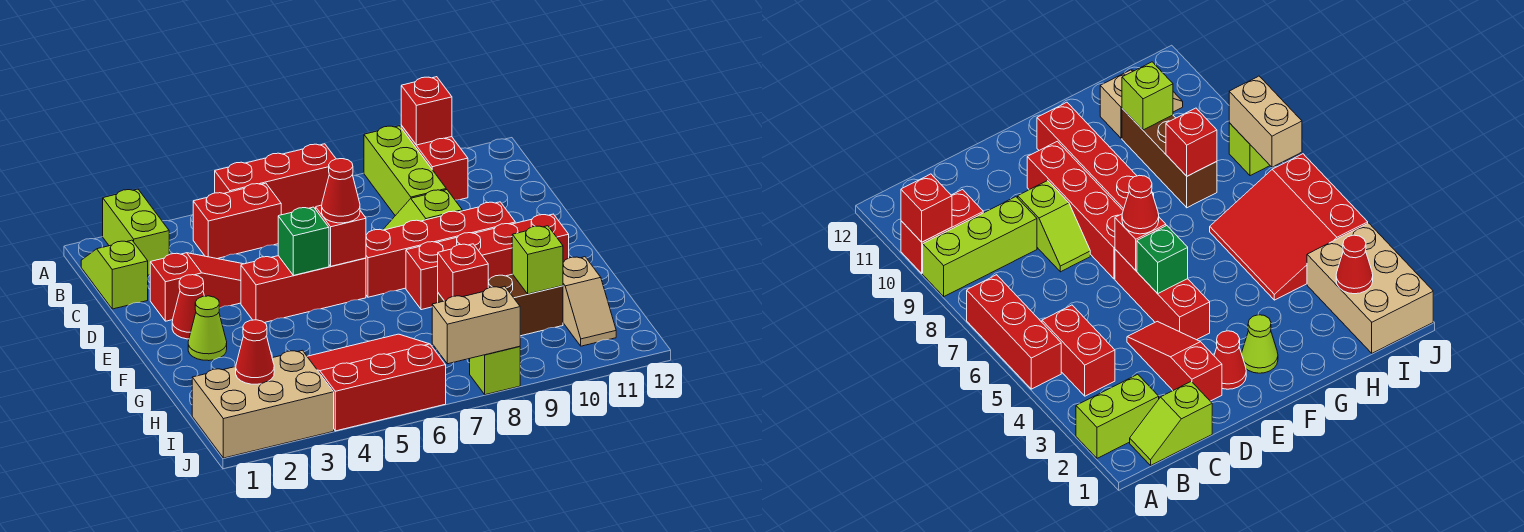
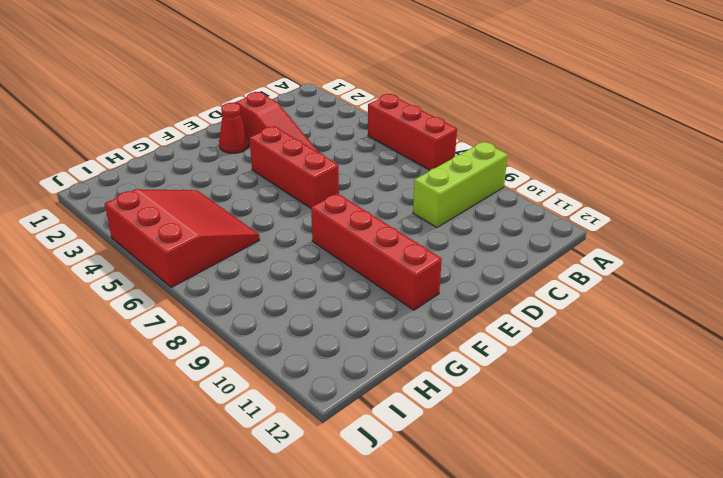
none -> lime brick A2:B2 level 1
none -> red brick A10:B10 level 1
none -> lime slope B1:C1 level 1 top C

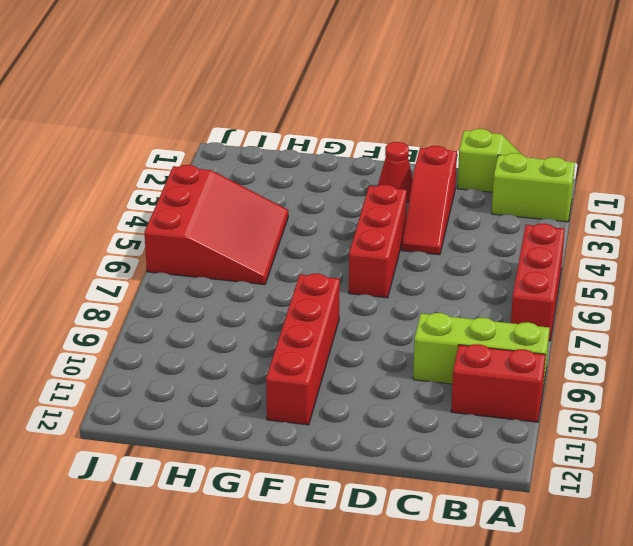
none -> red brick B4:B5 level 1
none -> lime slope D8:D9 level 1 top 9
none -> red brick E7:E10 level 1

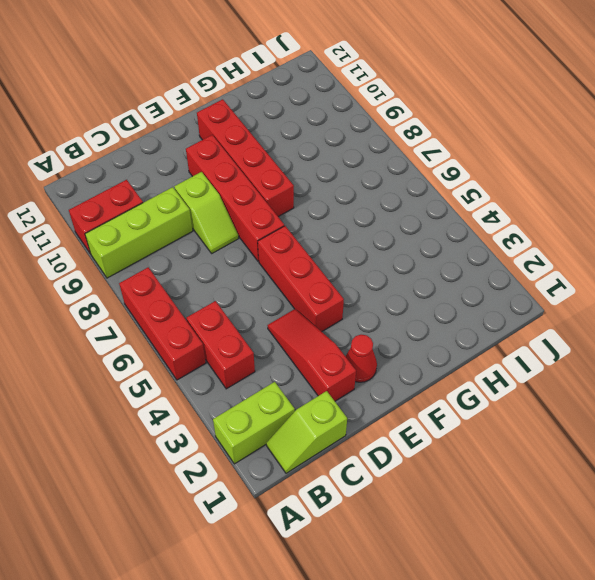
none -> lime cone F2 level 1
none -> red slope H4:J6 level 1 top J
none -> brown brick H8:H10 level 1

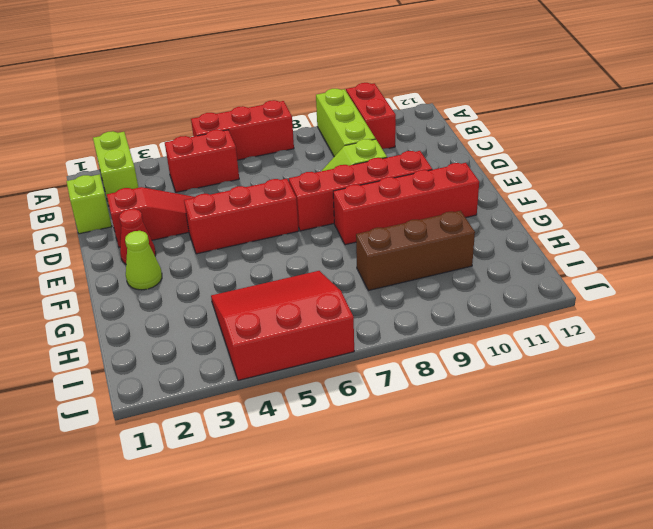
none -> tan slope H11:I11 level 1 top H
none -> tan brick I1:J3 level 1
none -> lime brick J8 level 1

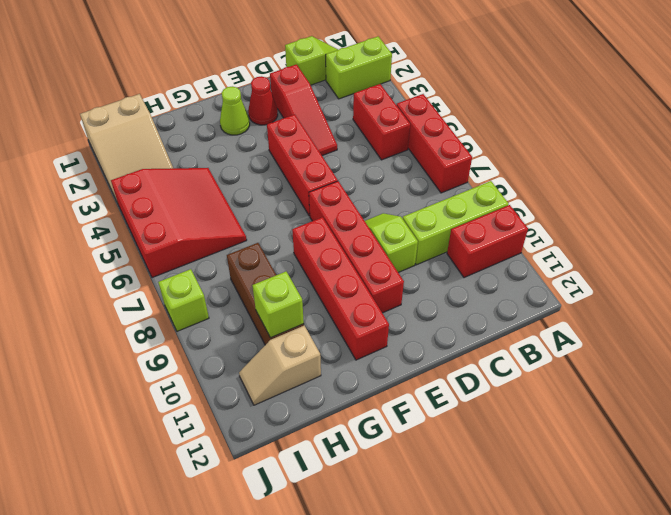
tan slope I1:J3 level 1 top 1 -> tan brick I1:J3 level 1
none -> red brick A10 level 2
none -> green brick E5 level 2
none -> red brick E6 level 2

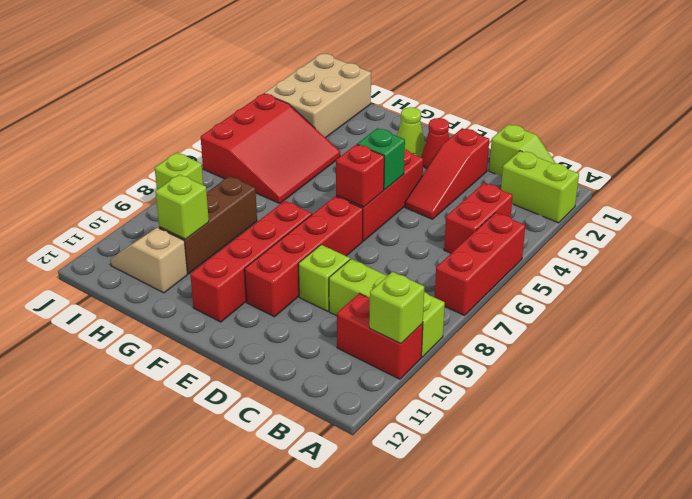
lime brick A10 level 2 -> red brick A10 level 2
none -> red brick H8 level 2
none -> red cone I2 level 2
none -> tan brick J7:J8 level 2

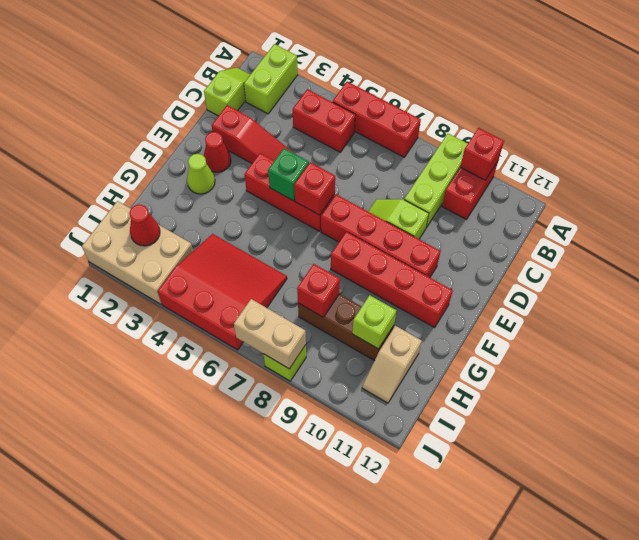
none -> red cone E6 level 3

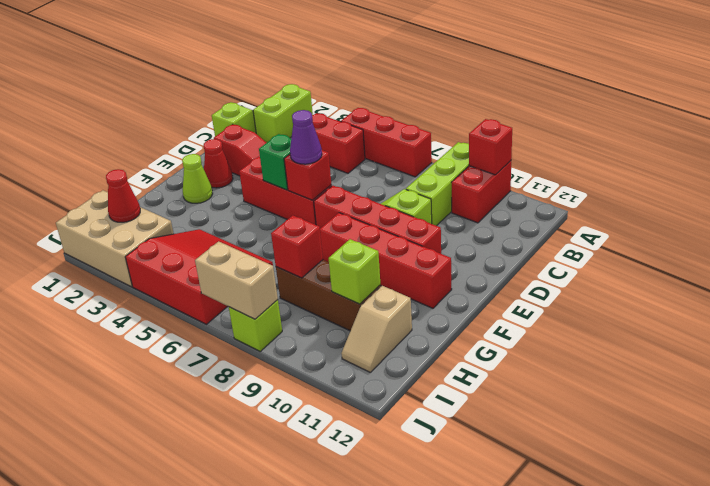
purple cone E6 level 3 -> red cone E6 level 3

